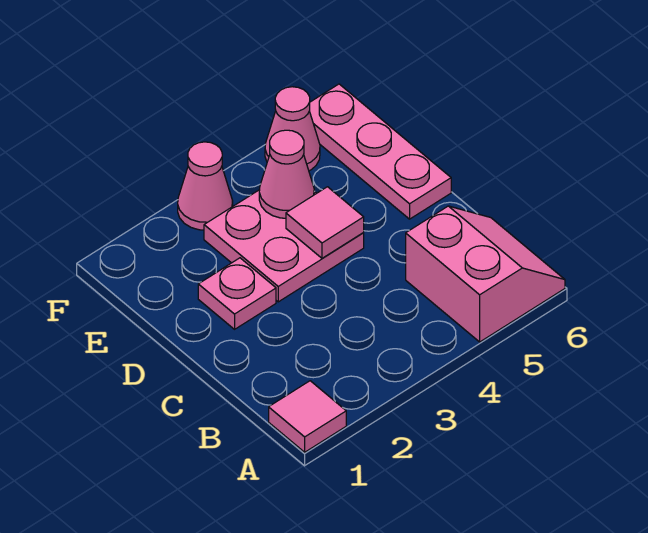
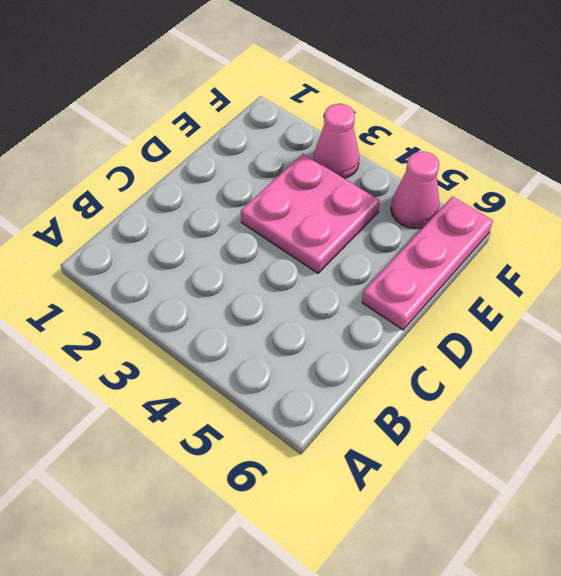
none -> pink tile A1 level 1
none -> pink slope A5:B6 level 1 top 5

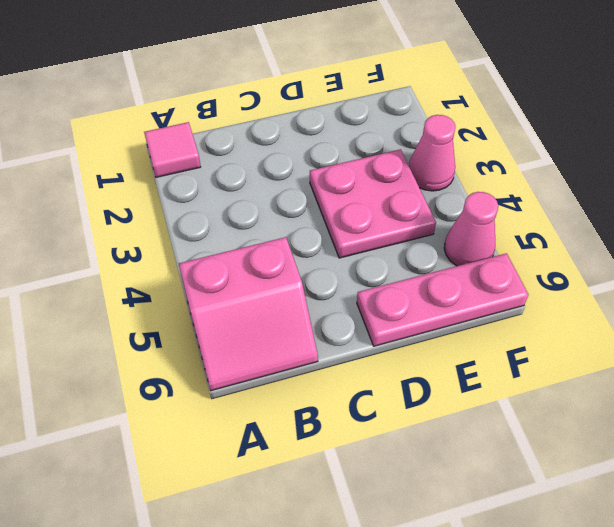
none -> pink plate D2 level 1
none -> pink tile D4 level 2

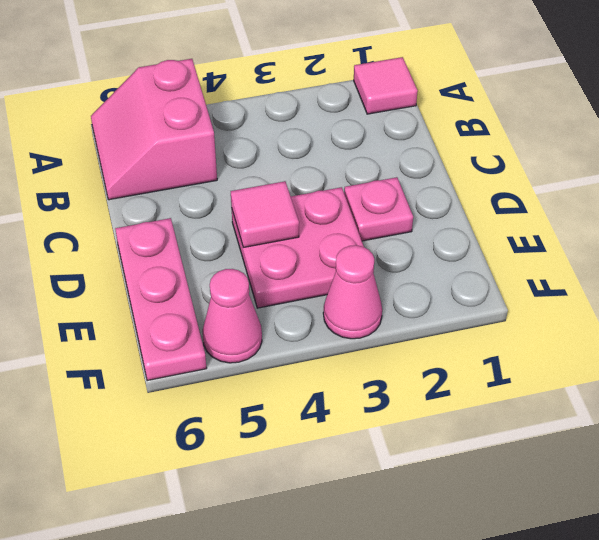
none -> pink cone E4 level 2

